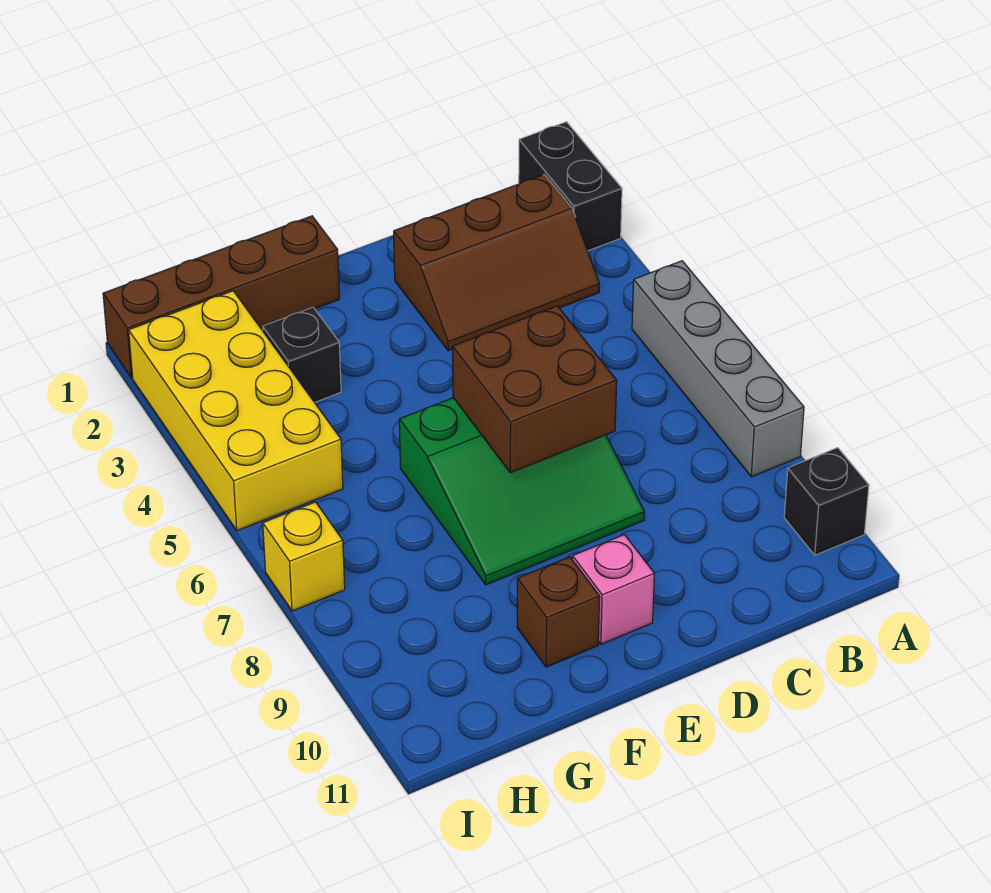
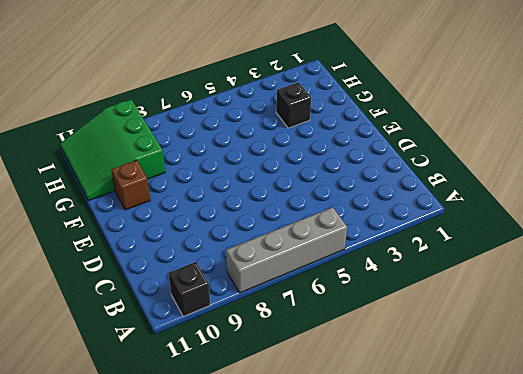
green slope G9:I11 level 1 top 9 -> green slope D6:F8 level 1 top 6
none -> black brick A1:A2 level 1
none -> brown slope B2:D3 level 1 top 2
none -> pink brick E10 level 1

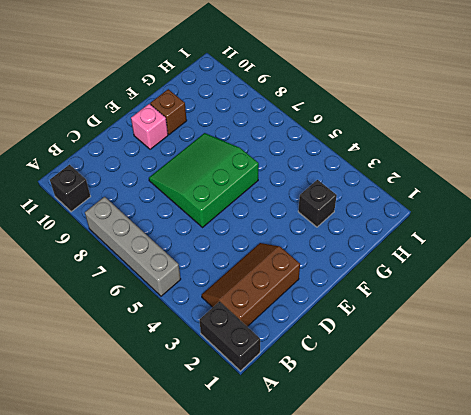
none -> brown brick F1:I1 level 1
none -> yellow brick H2:I5 level 1
none -> yellow brick I7 level 1

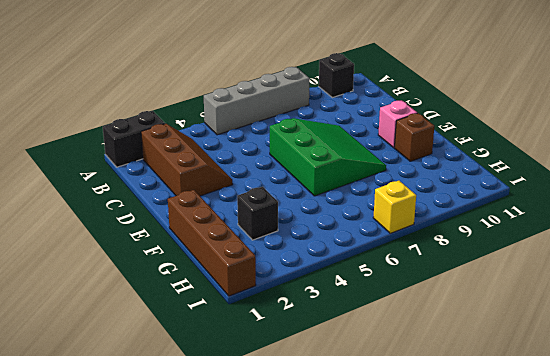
none -> yellow brick H2:I5 level 1
none -> brown brick D6:E7 level 2

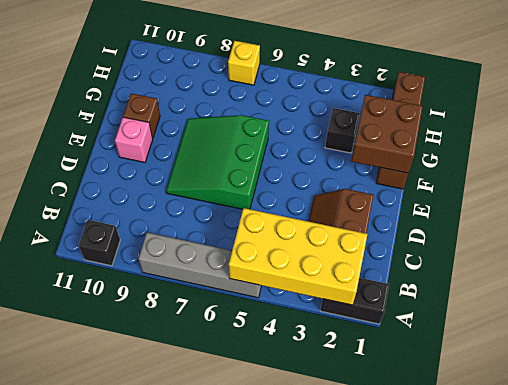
yellow brick A2:B5 level 2 -> yellow brick H2:I5 level 1
brown brick F1:G2 level 2 -> brown brick D6:E7 level 2

